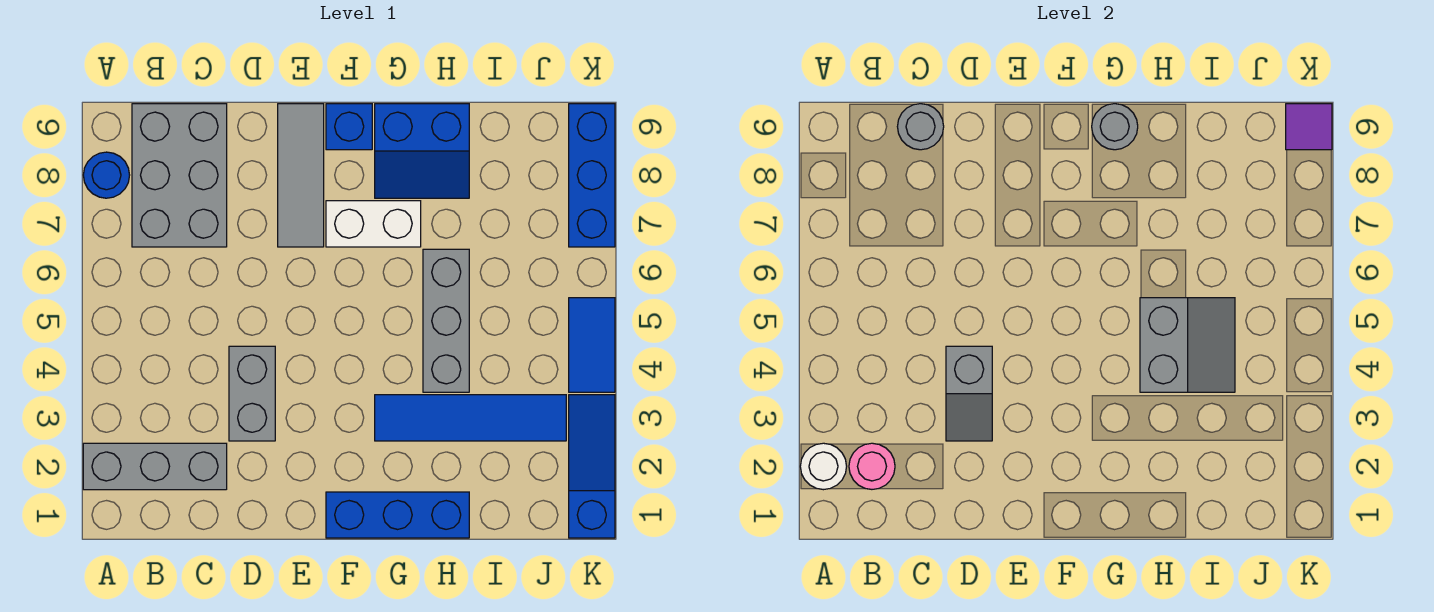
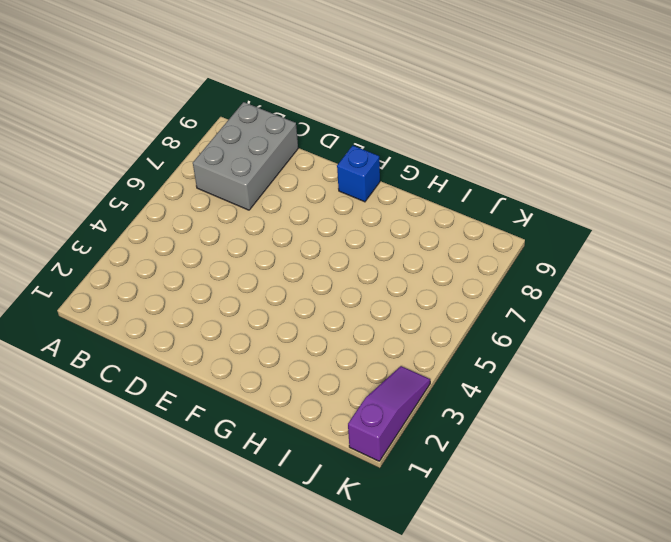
purple slope K1:K3 level 1 top 1 -> blue slope K1:K3 level 1 top 1
none -> grey brick A2:C2 level 1
none -> blue round brick A8 level 1
none -> grey brick D3:D4 level 1

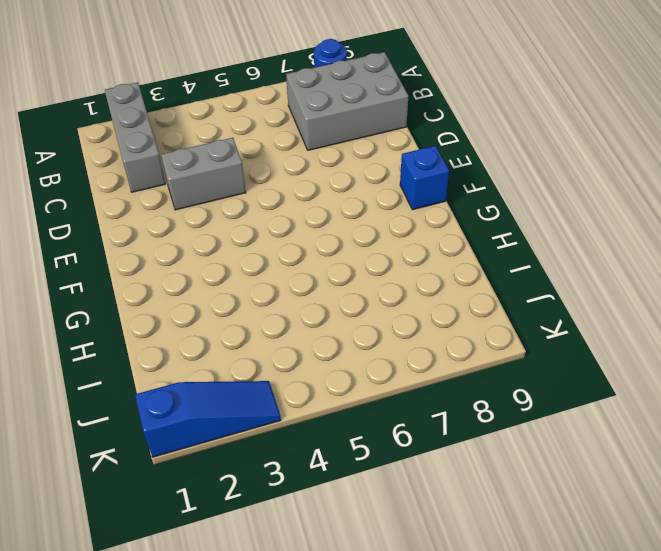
none -> grey tile E7:E9 level 1
none -> blue brick F1:H1 level 1
none -> white brick F7:G7 level 1

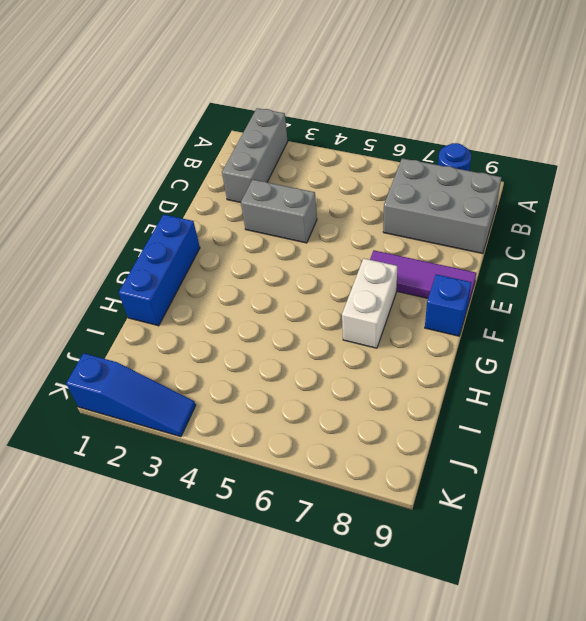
purple tile E7:E9 level 1 -> grey tile E7:E9 level 1
none -> blue tile G3:J3 level 1
none -> blue slope G8:H9 level 1 top 9
none -> grey brick H4:H6 level 1

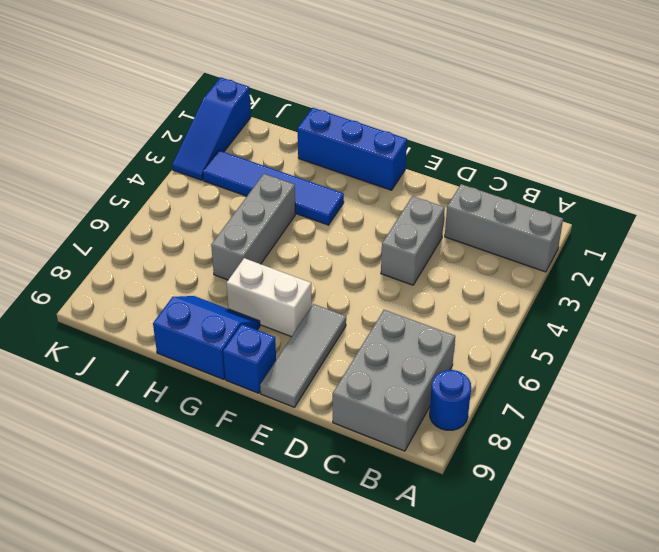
none -> blue tile K4:K5 level 1
none -> blue brick K7:K9 level 1
none -> white round brick A2 level 2

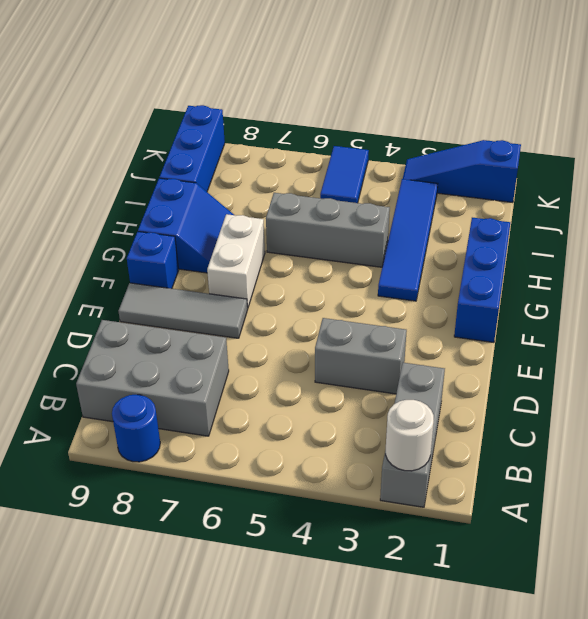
blue brick I9:K9 level 1 -> blue brick K7:K9 level 1
blue tile J5:K5 level 1 -> blue tile K4:K5 level 1
none -> pink round brick B2 level 2
none -> grey round brick C9 level 2
none -> grey slope D3:D4 level 2 top 4

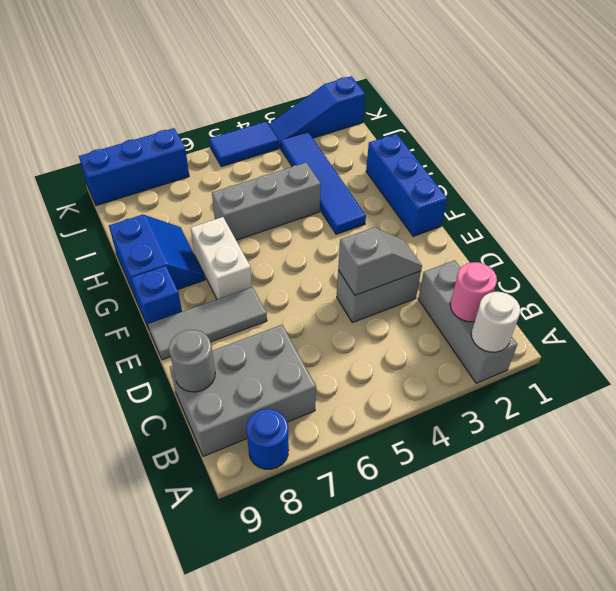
none -> grey round brick G9 level 2
none -> grey slope H4:I5 level 2 top H
none -> purple tile K9 level 2

